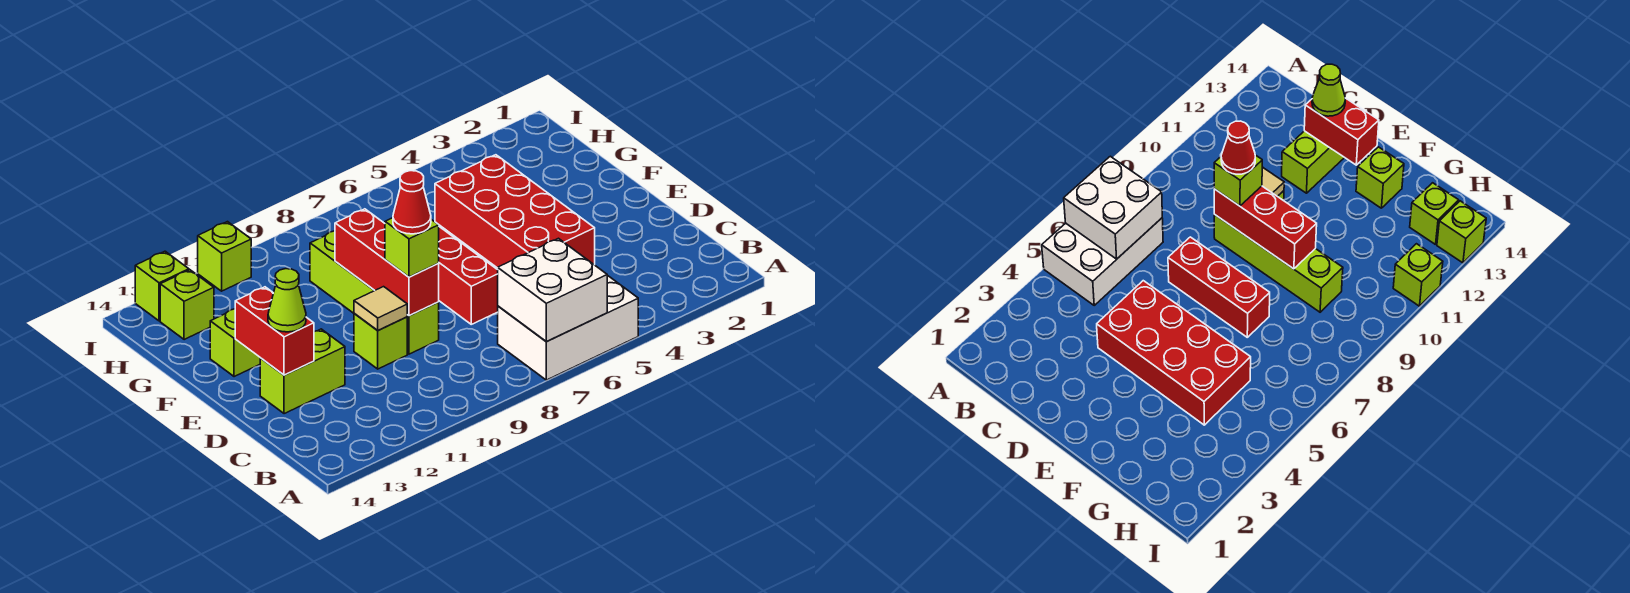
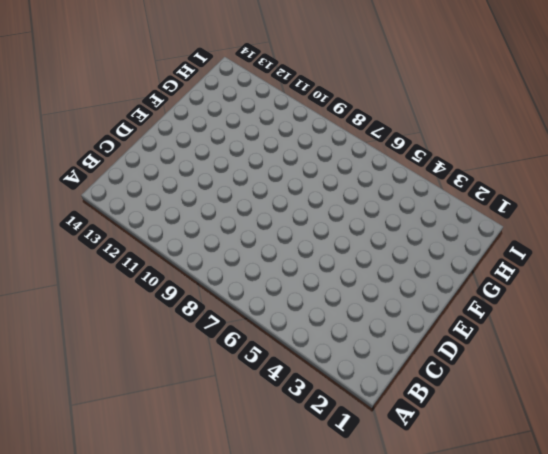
none -> white brick A5:B7 level 1
none -> red brick D4:G5 level 1
none -> red brick D7:F7 level 1

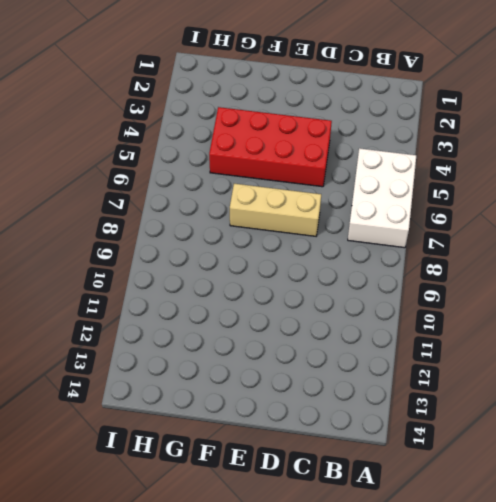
tan brick D7:F7 level 1 -> red brick D7:F7 level 1
none -> lime brick D9:G9 level 1
none -> lime brick D10 level 1
none -> lime brick D12:D13 level 1

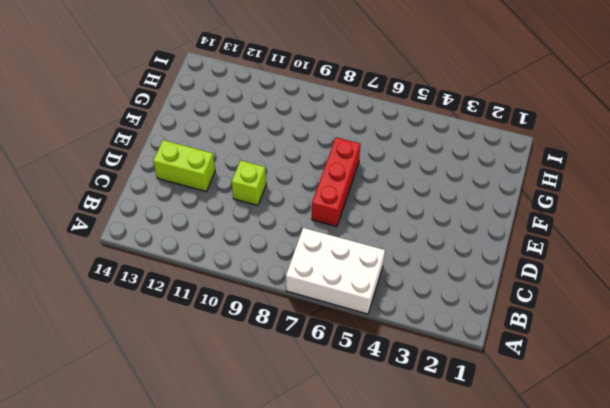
none -> red brick D4:G5 level 1
none -> lime brick D9:G9 level 1
none -> lime brick F13 level 1

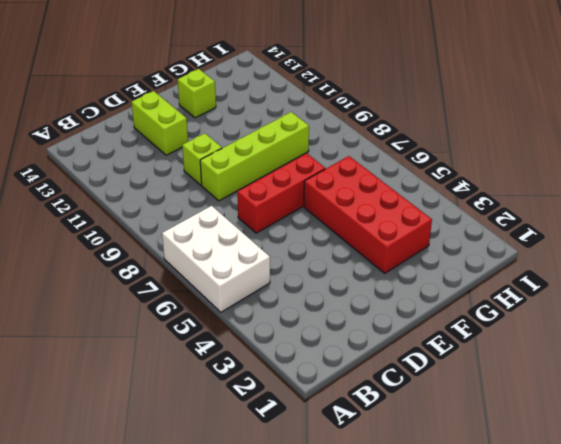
red brick F3:G6 level 1 -> red brick D4:G5 level 1
none -> lime brick H13 level 1
none -> lime brick I11 level 1
none -> lime brick I13 level 1

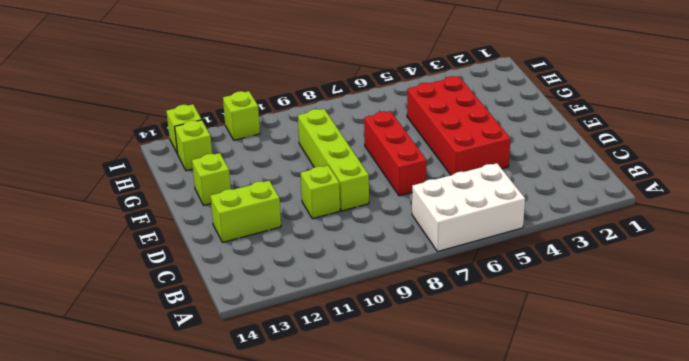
none -> white brick A6:B7 level 2
none -> red brick D9:F9 level 2
none -> tan tile D10 level 2

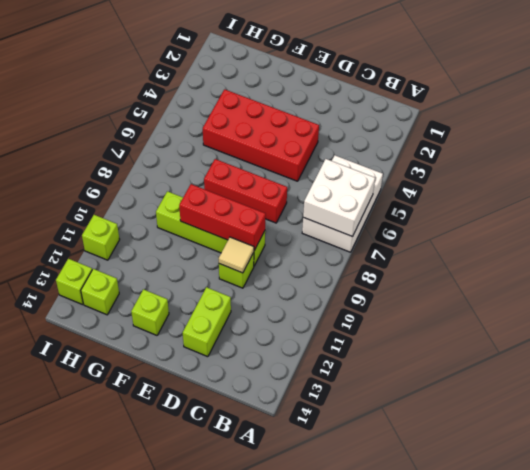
none -> red brick D13:E13 level 2
none -> lime brick D9 level 3
none -> lime cone D13 level 3

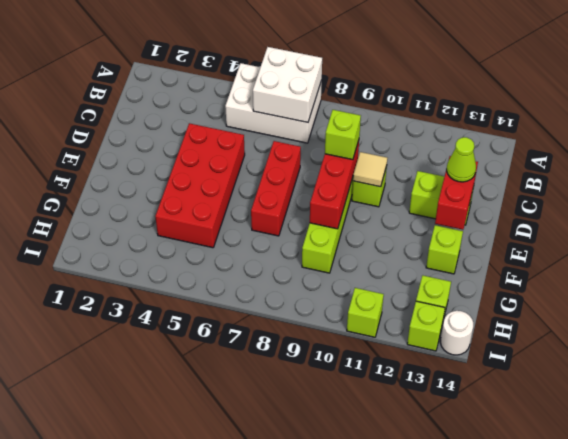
white round brick I14 level 1 -> none
none -> red cone D9 level 4

